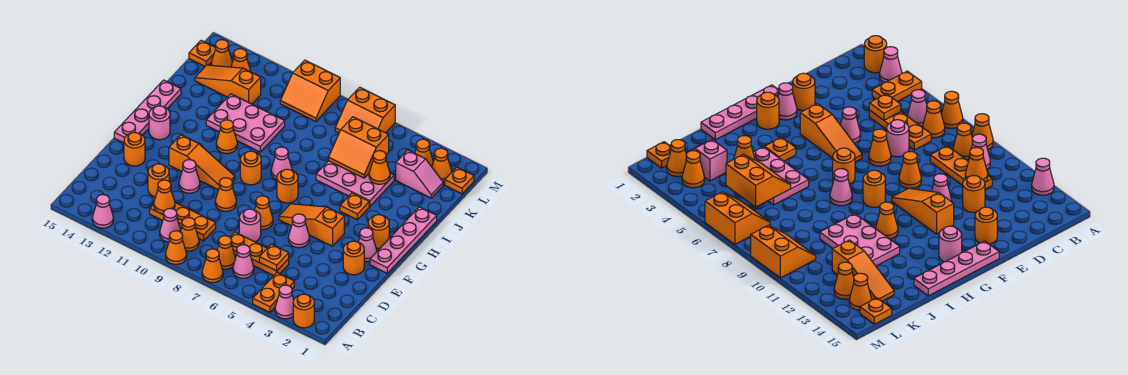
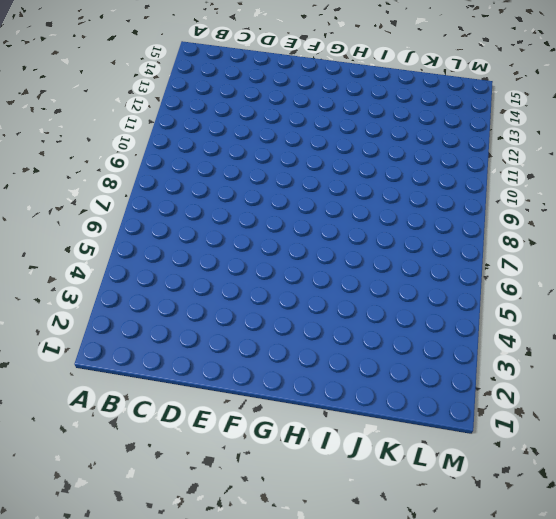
none -> orange round brick A2 level 1
none -> pink cone A3 level 1
none -> orange plate A4:B4 level 1
none -> orange cone A7 level 1

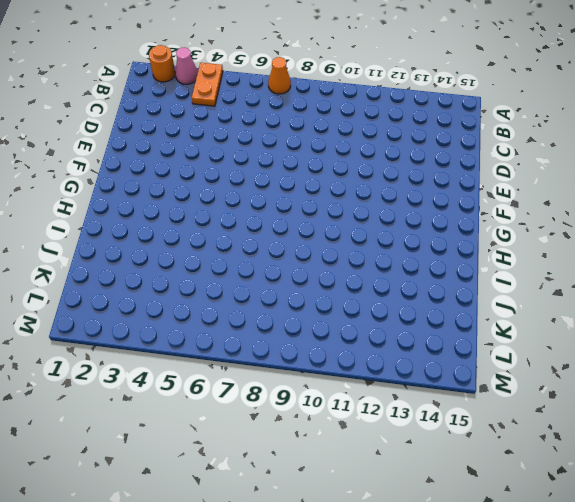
none -> orange cone A9 level 1
none -> pink cone A13 level 1
none -> pink cone B6 level 1
none -> orange cone B7 level 1

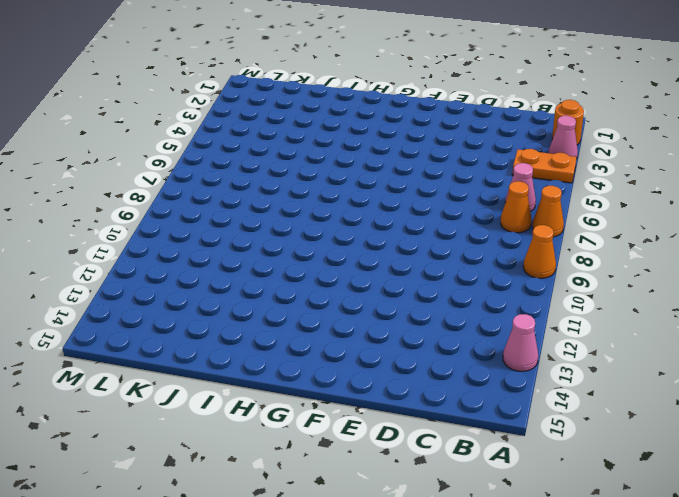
none -> orange cone B9 level 1
none -> pink cone B10 level 1
none -> orange plate C5:C7 level 1
none -> orange plate C9:C11 level 1

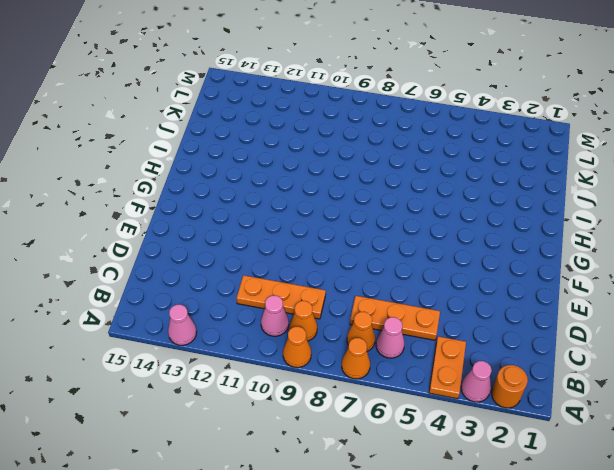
none -> pink round brick D7 level 1
none -> orange round brick D12 level 1
none -> orange round brick E2 level 1
none -> pink cone E5 level 1

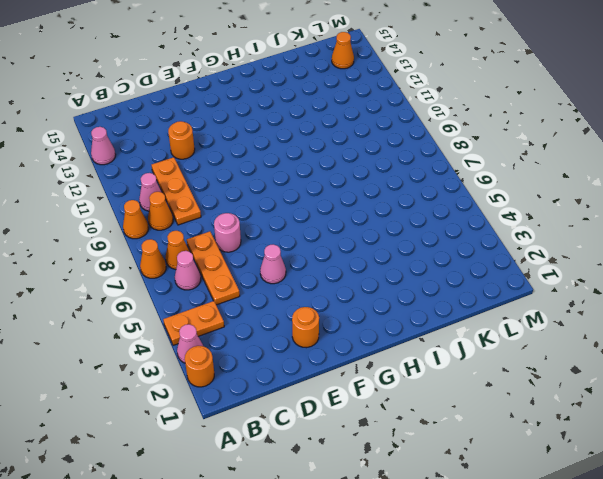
none -> orange cone E7 level 1
none -> orange cone E9 level 1
none -> pink cone E11 level 1
none -> orange round brick E14 level 1

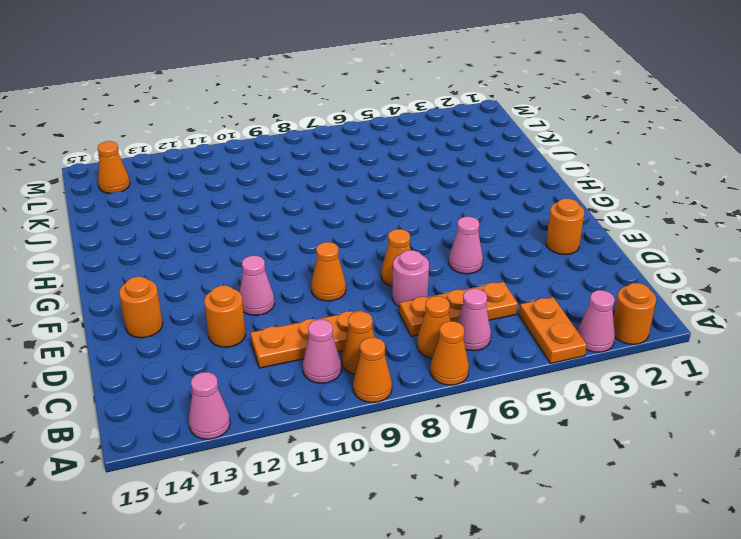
none -> pink plate F1:I1 level 1
none -> pink cone F2 level 1
none -> orange slope F4:F6 level 1 top 4
none -> orange slope F10:F12 level 1 top 12

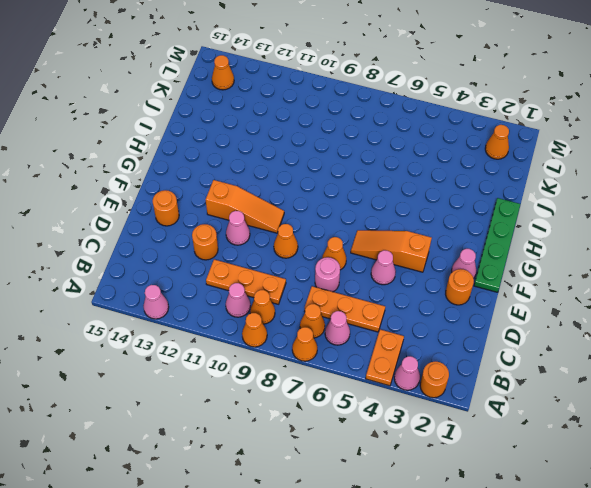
green plate F1:I1 level 1 -> pink plate F1:I1 level 1
none -> pink plate F15:I15 level 1
none -> orange round brick G2 level 1
none -> orange round brick G7 level 1
none -> orange round brick G9 level 1

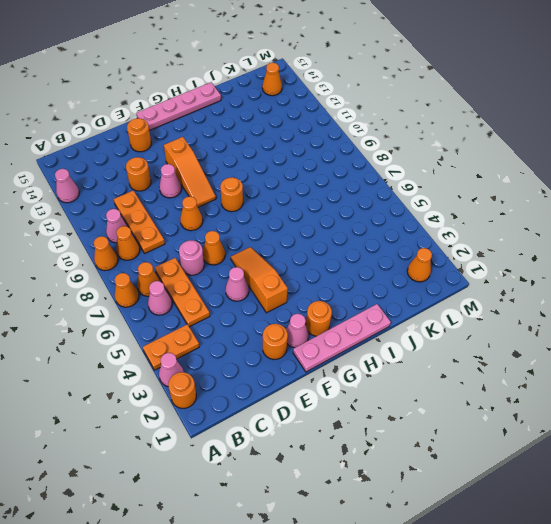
none -> orange round brick G7 level 1
none -> pink round brick G14 level 1
none -> orange plate H4 level 1
none -> pink cone H8 level 1

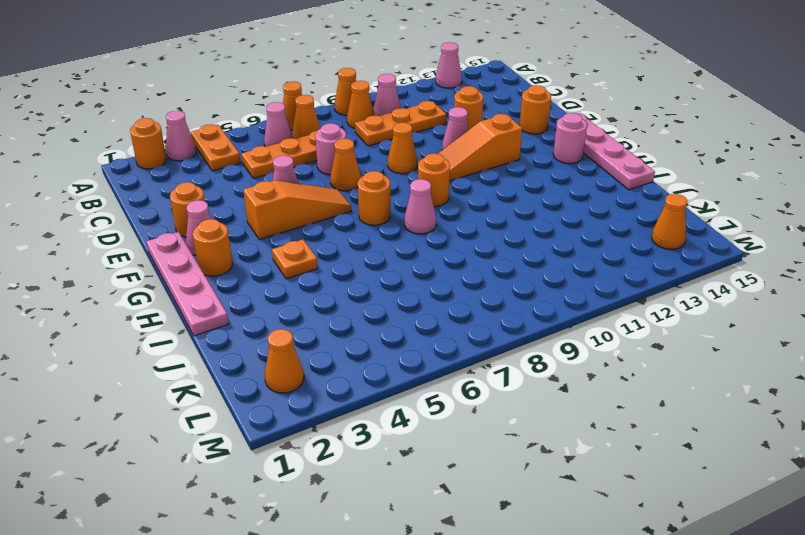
none -> orange cone H11 level 1
none -> pink plate I4:J6 level 1
none -> pink plate I10:J12 level 1
none -> pink slope K2:K3 level 1 top 3

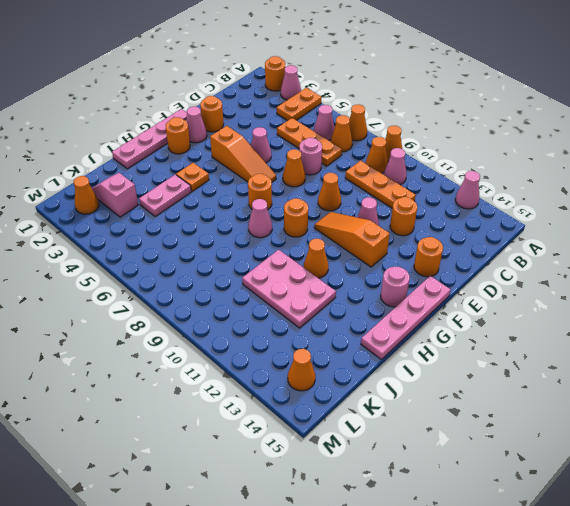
pink plate I4:J4 level 1 -> pink plate I4:J6 level 1
none -> orange slope K12:K14 level 1 top 12
none -> orange plate L1 level 1
none -> orange cone L3 level 1
none -> orange slope L6:M7 level 1 top M

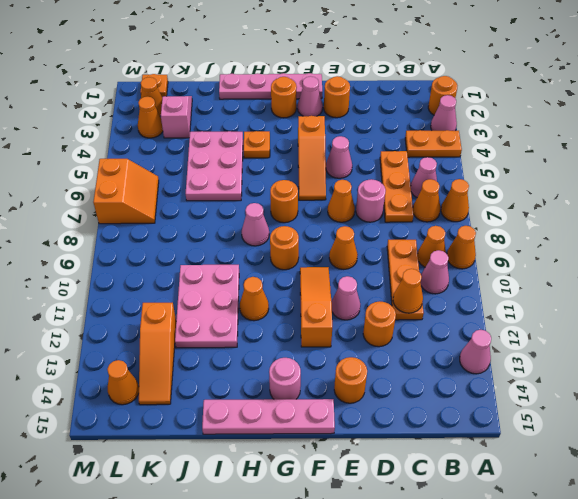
none -> orange slope L9:M10 level 1 top M
none -> orange cone L13 level 1
none -> orange plate L15 level 1
none -> orange plate C5 level 2

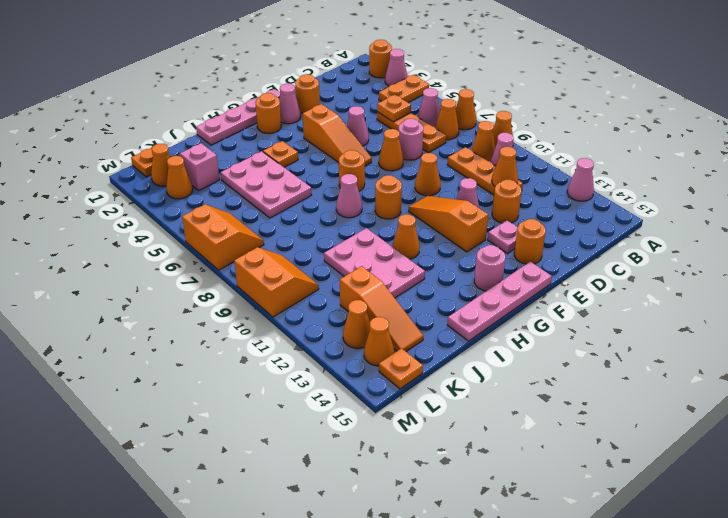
pink plate E13 level 1 -> none
none -> orange cone J4 level 2
none -> orange slope J5:K6 level 2 top K

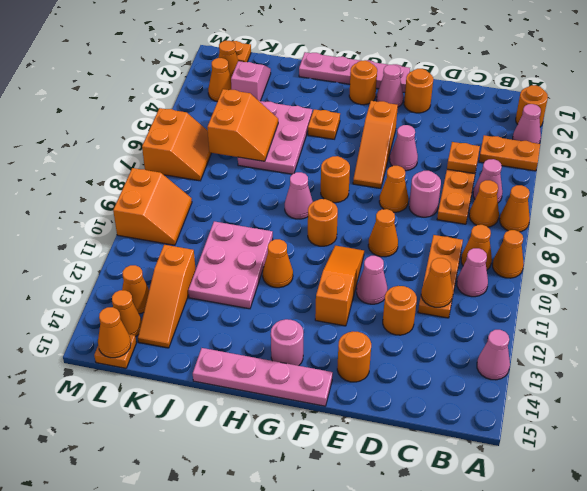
orange cone L15 level 2 -> orange cone J4 level 2

